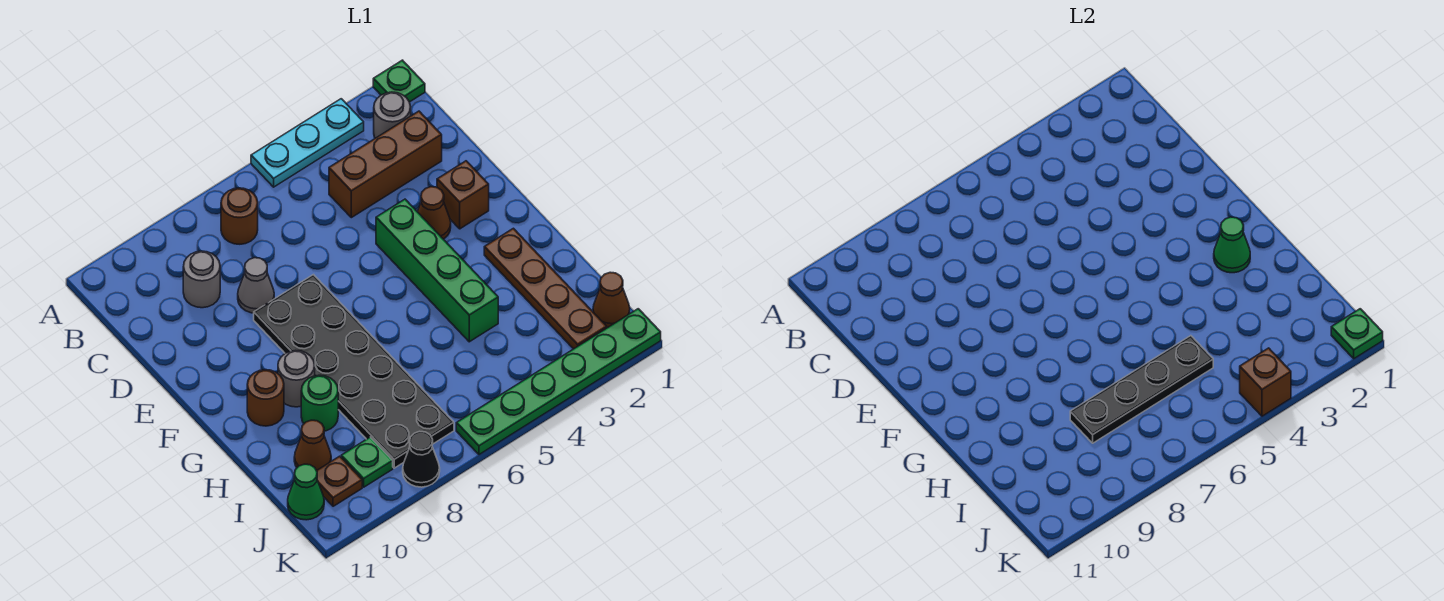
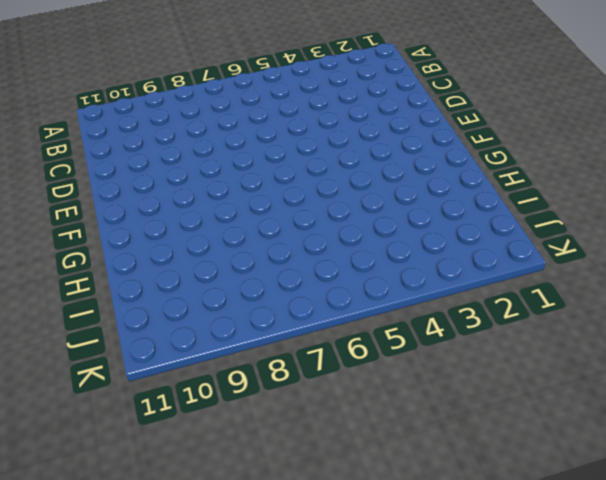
none -> green plate A1 level 1
none -> cyan plate A3:A5 level 1
none -> grey round brick B2 level 1

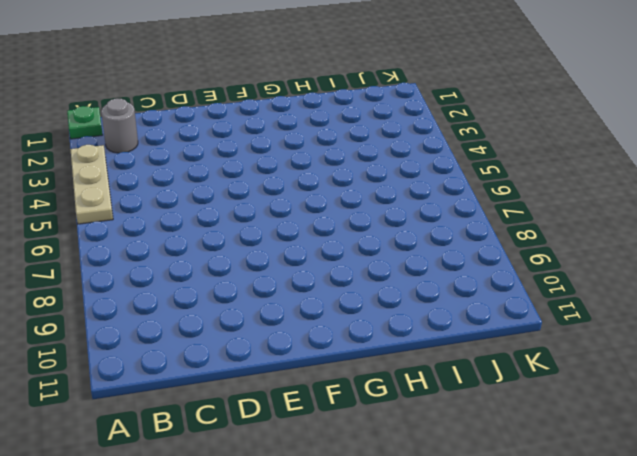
tan plate A3:A5 level 1 -> cyan plate A3:A5 level 1
none -> brown round brick B7 level 1
none -> brown brick C2:C4 level 1
none -> grey round brick C9 level 1

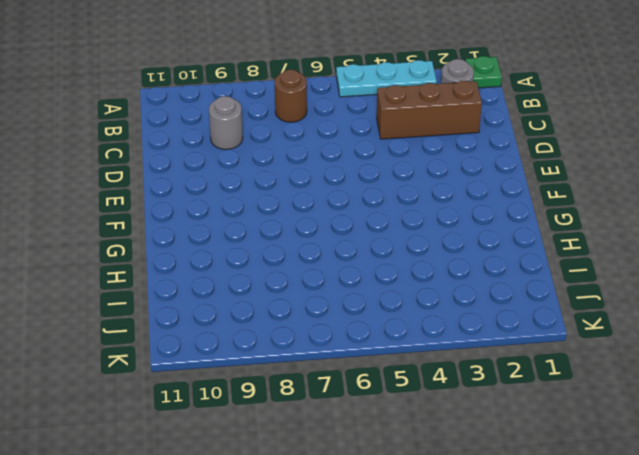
none -> grey cone D8 level 1
none -> brown brick E2 level 1
none -> brown cone E3 level 1

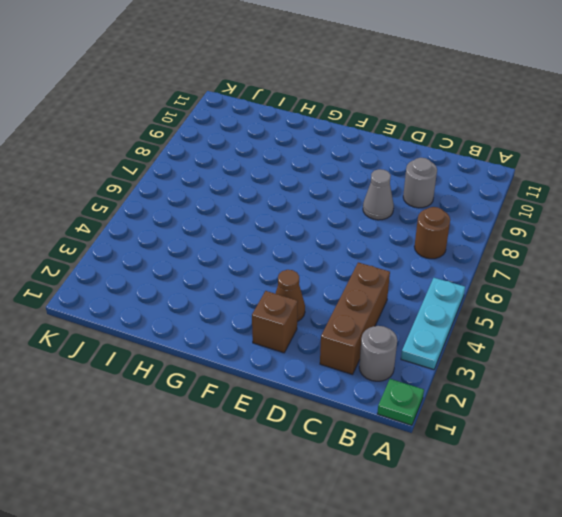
none -> green brick E4:H4 level 1
none -> black plate E7:J8 level 1
none -> brown plate G2:J2 level 1

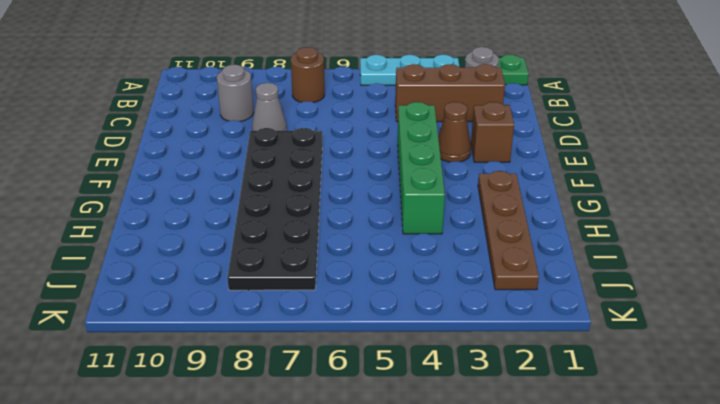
none -> grey round brick G9 level 1
none -> brown round brick G10 level 1
none -> green round brick H9 level 1

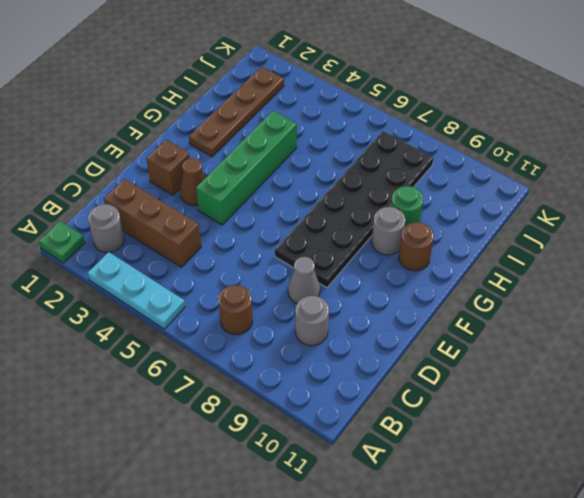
none -> brown cone I10 level 1
none -> brown cone J1 level 1
none -> green plate J9 level 1

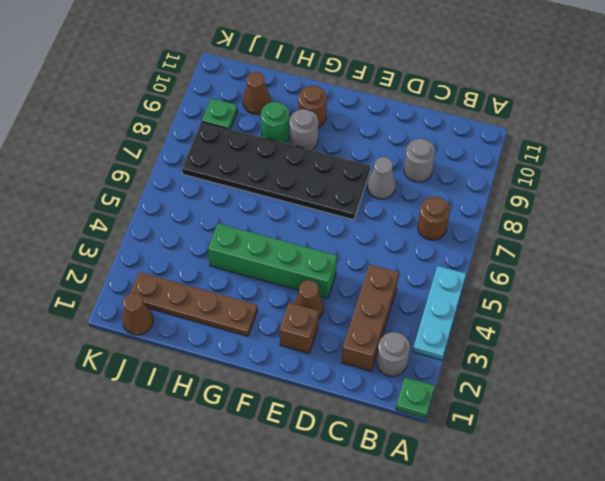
none -> brown plate J10 level 1
none -> green cone J11 level 1
none -> green plate K1:K6 level 1

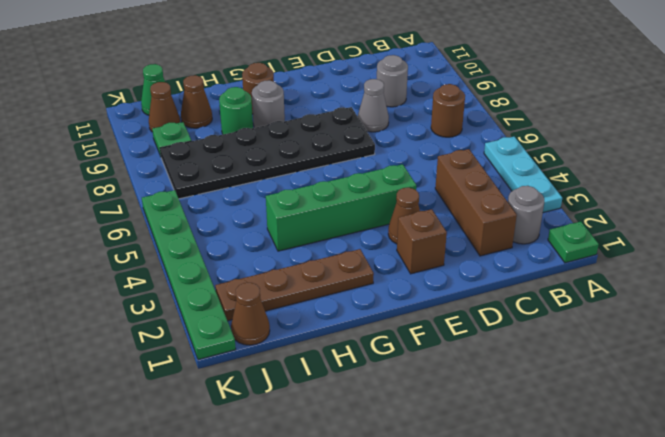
brown cone J10 level 1 -> brown plate J10 level 1
none -> black cone K8 level 1
none -> green cone G2 level 2
none -> black plate I5:I8 level 2

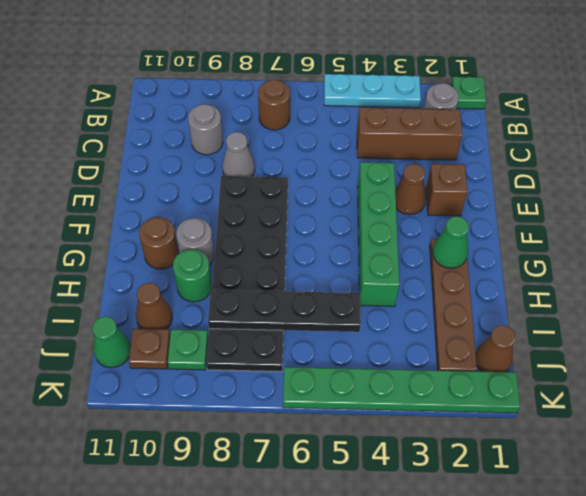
none -> black cone K8 level 1
none -> green plate K1 level 2
none -> brown brick K4 level 2

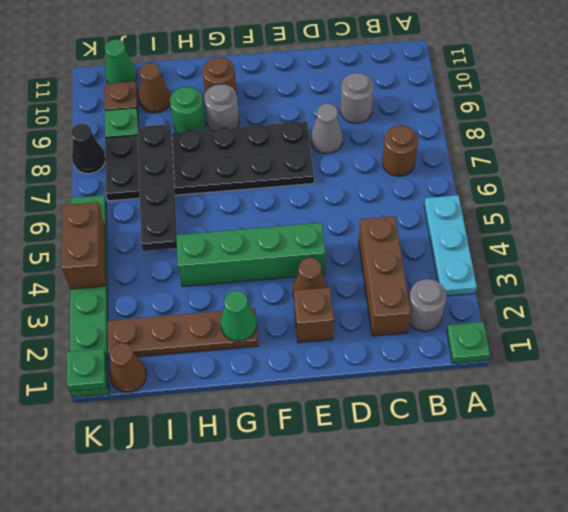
brown brick K4:K5 level 2 -> brown brick K4 level 2

